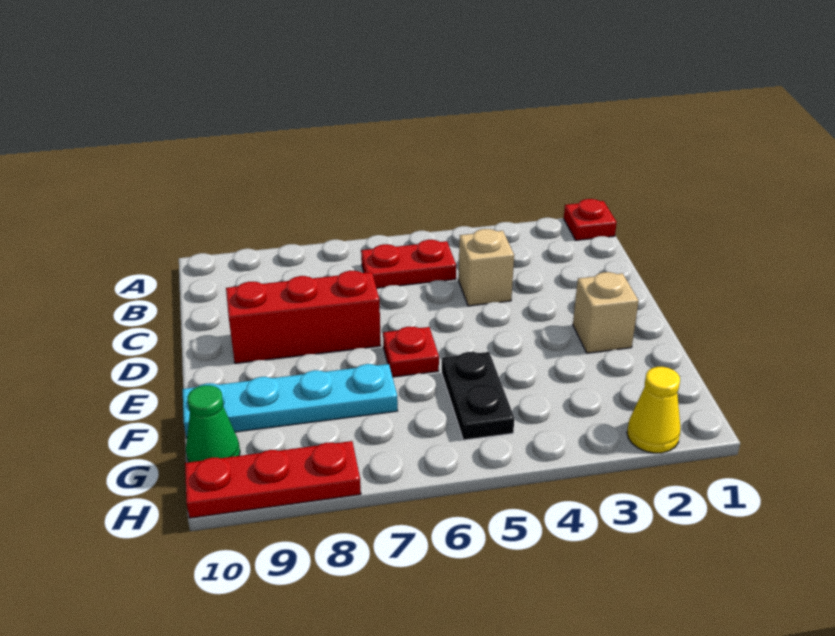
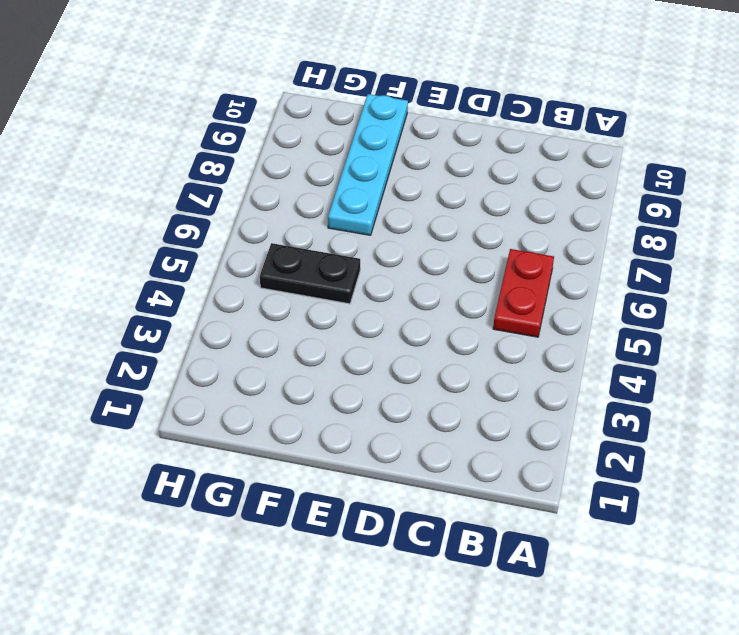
none -> red plate A1 level 1
none -> tan brick C4 level 1

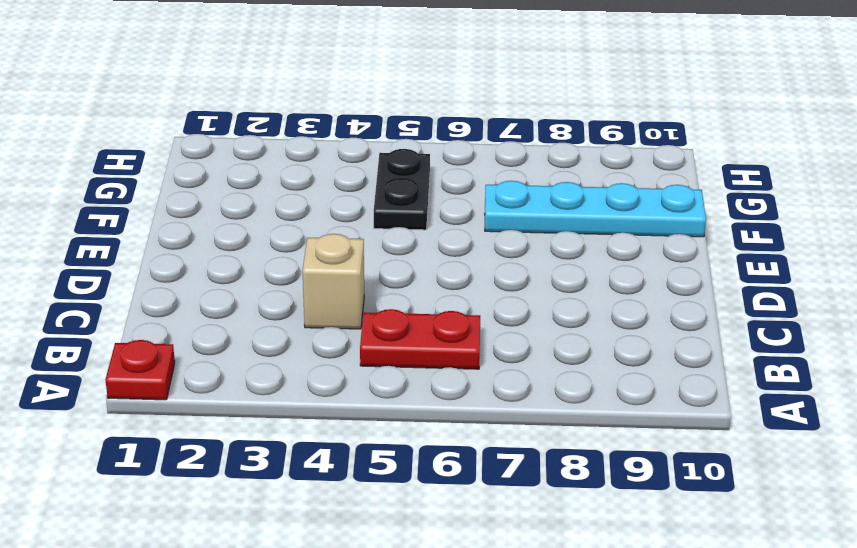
none -> red brick D7:D9 level 1
none -> tan brick E2 level 1

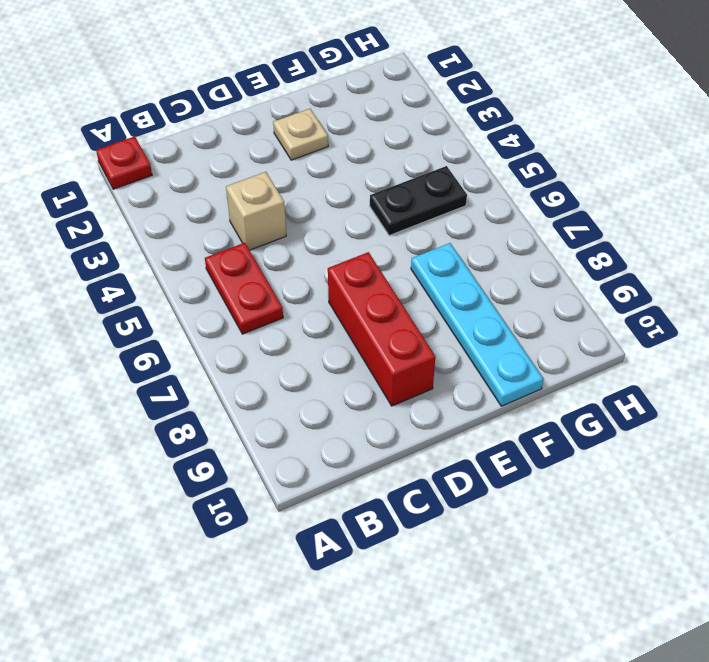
tan plate E2 level 1 -> tan brick E2 level 1
none -> red plate E6 level 1
none -> green cone G10 level 1

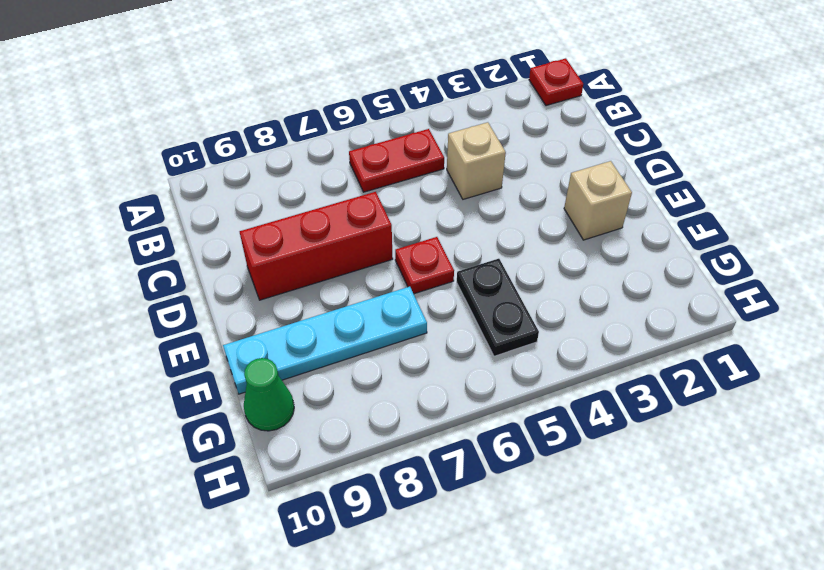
none -> yellow cone H2 level 1
none -> red plate H8:H10 level 1

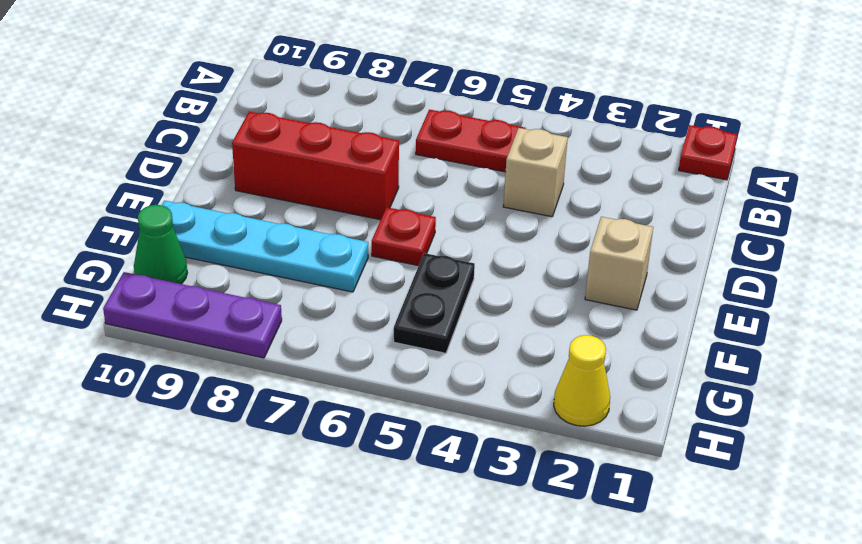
purple plate H8:H10 level 1 -> red plate H8:H10 level 1

